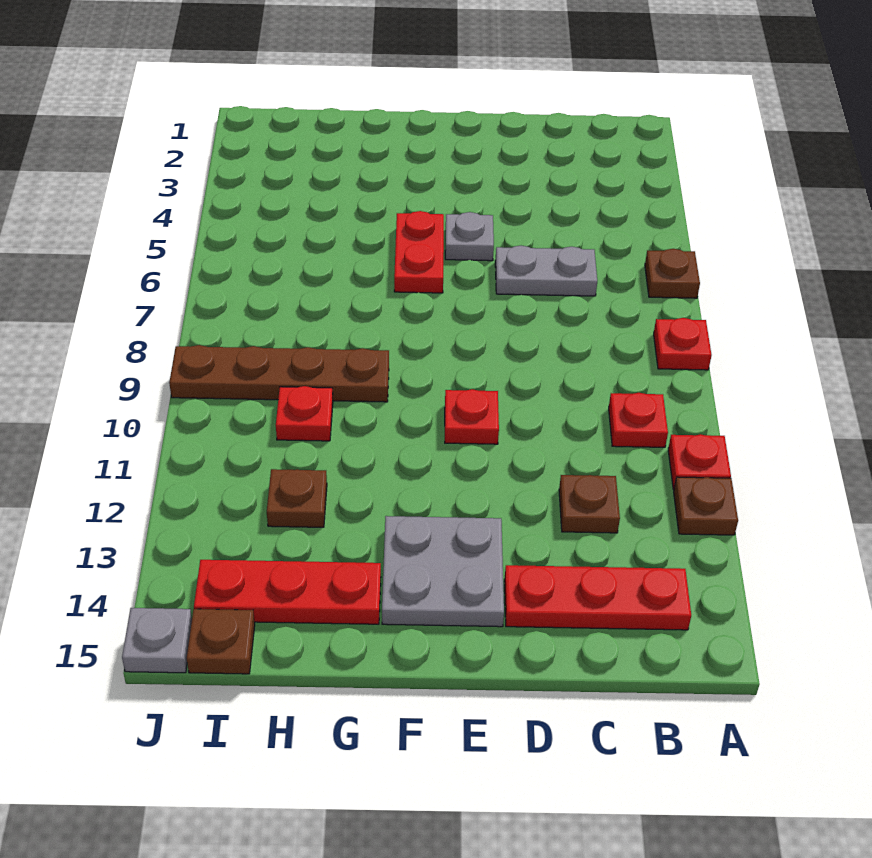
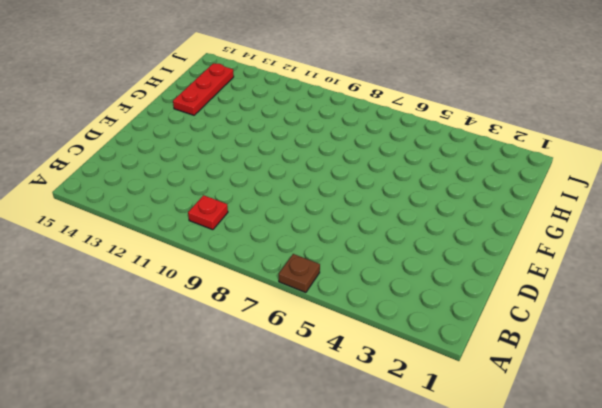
none -> red plate A8 level 1
none -> red plate A11 level 1
none -> brown plate A12 level 1

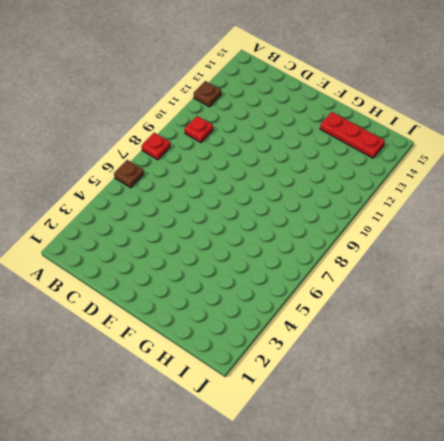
none -> red plate A11 level 1
none -> red plate B14:D14 level 1
none -> grey plate C6:D6 level 1

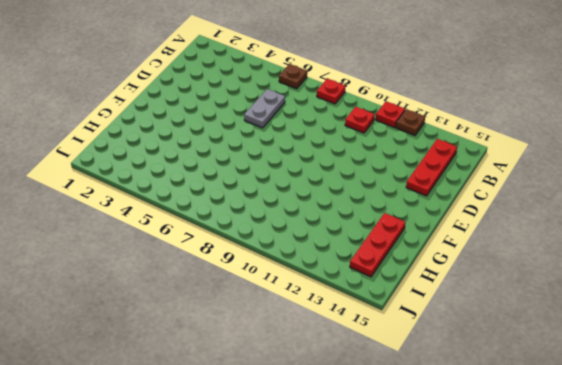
none -> brown plate C12 level 1
none -> grey plate E5 level 1
none -> red plate E10 level 1

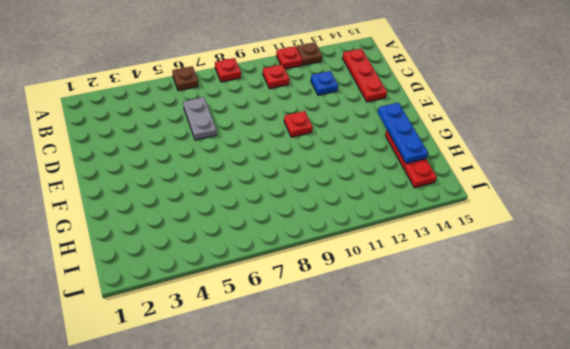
blue plate C12 level 1 -> brown plate C12 level 1
blue plate F14:H14 level 2 -> none
none -> grey plate E5 level 1
none -> grey plate E13:F14 level 1
none -> red plate F5:F6 level 1

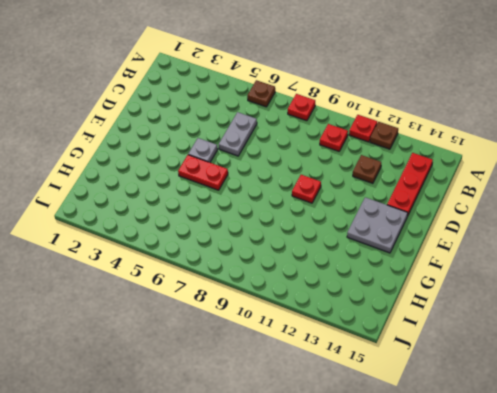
none -> brown plate G9:J9 level 1
none -> red plate G14:I14 level 1
none -> red plate H10 level 1

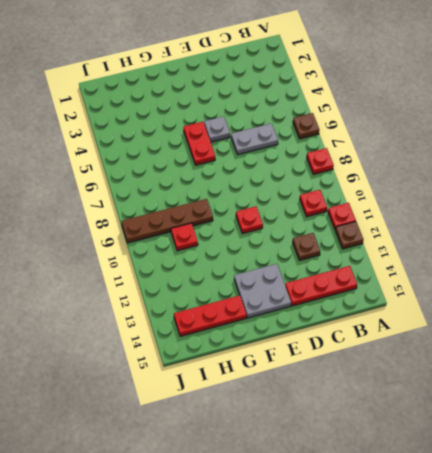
none -> brown plate H12 level 1
none -> brown plate I15 level 1
none -> grey plate J15 level 1

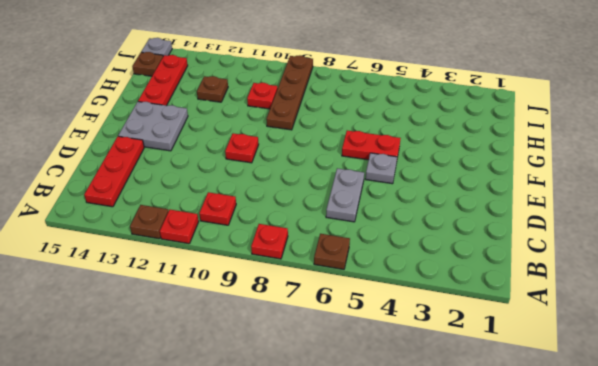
none -> brown plate C12 level 1

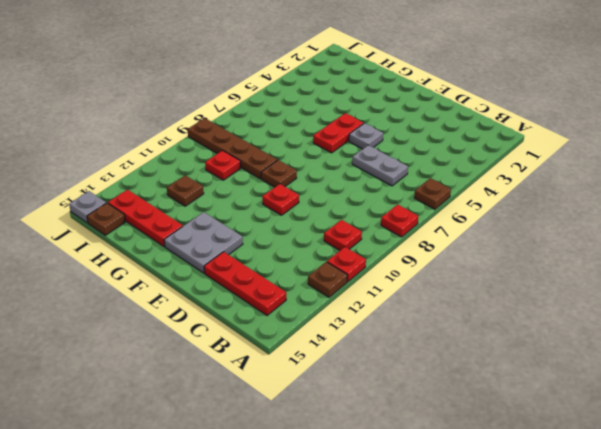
brown plate F9 level 1 -> brown plate C12 level 1

